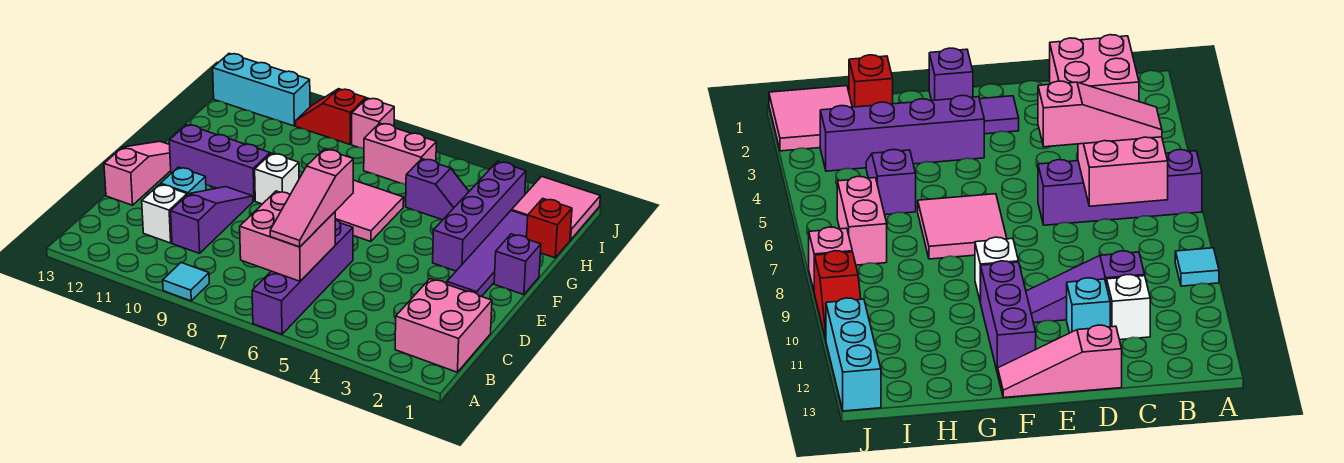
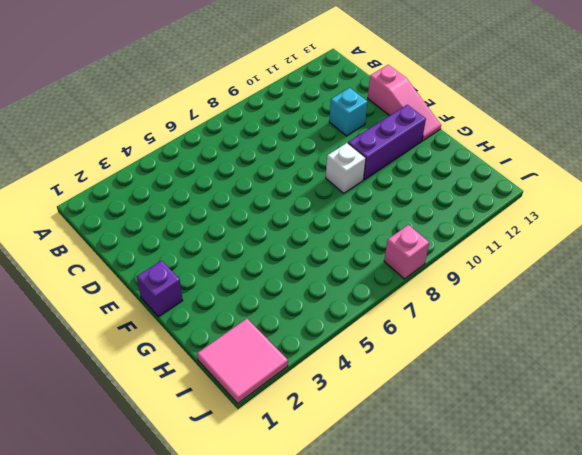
none -> purple brick A6:D6 level 1
none -> cyan tile A9 level 1
none -> pink brick B1:C2 level 1

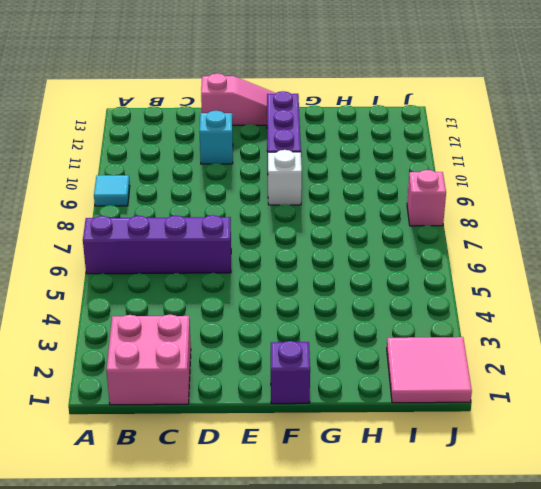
none -> purple slope C10:E10 level 1 top C
none -> white brick C11 level 1
none -> purple tile E2:H2 level 1

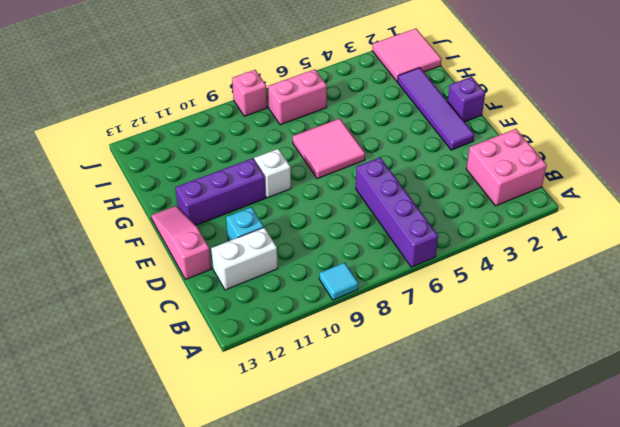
white brick C11:C12 level 1 -> white brick C11 level 1
none -> purple slope C10:E10 level 1 top C
none -> purple brick F3:I3 level 1
none -> red brick H1 level 1

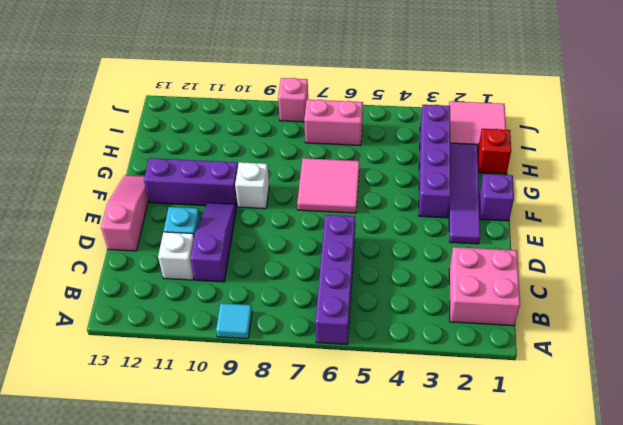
none -> purple slope H4:H5 level 1 top 5
none -> red slope J9:J10 level 1 top 9
none -> cyan brick J11:J13 level 1

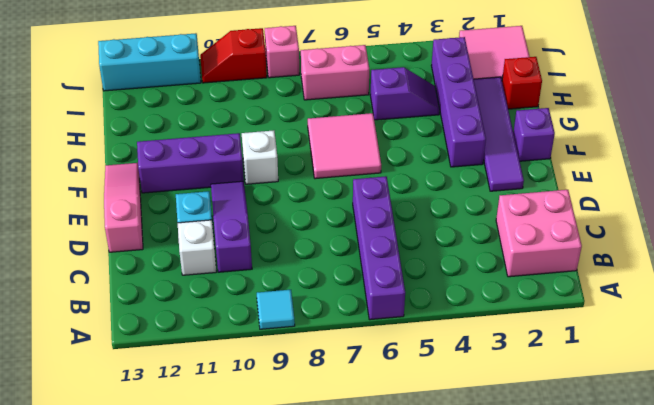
none -> pink brick B6:C7 level 2
none -> pink slope B6:D6 level 3 top D

